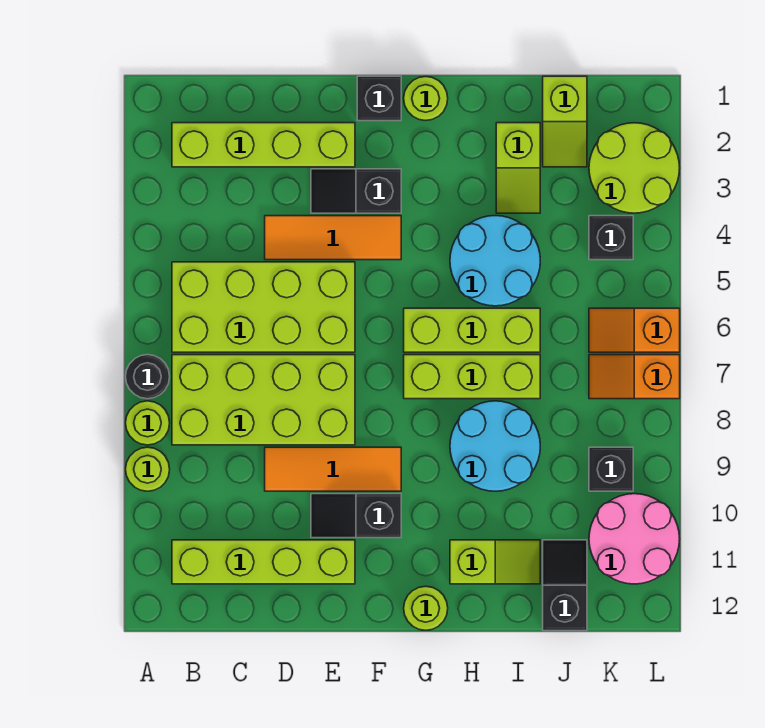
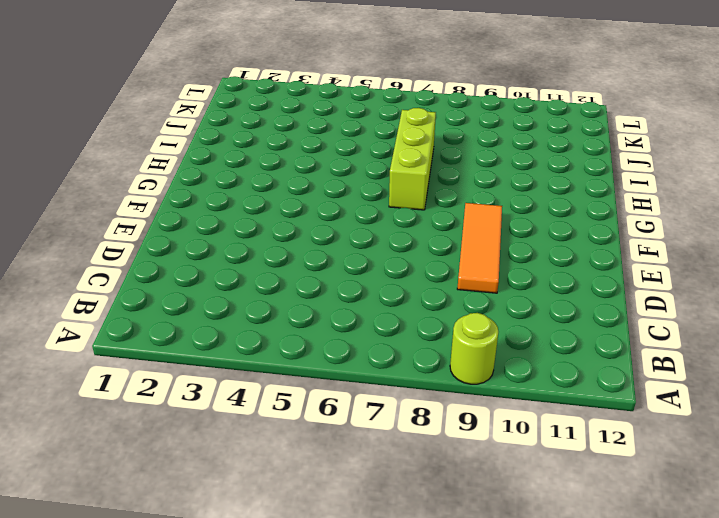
none -> black round brick A7 level 1
none -> lime round brick A8 level 1
none -> lime brick B2:E2 level 1

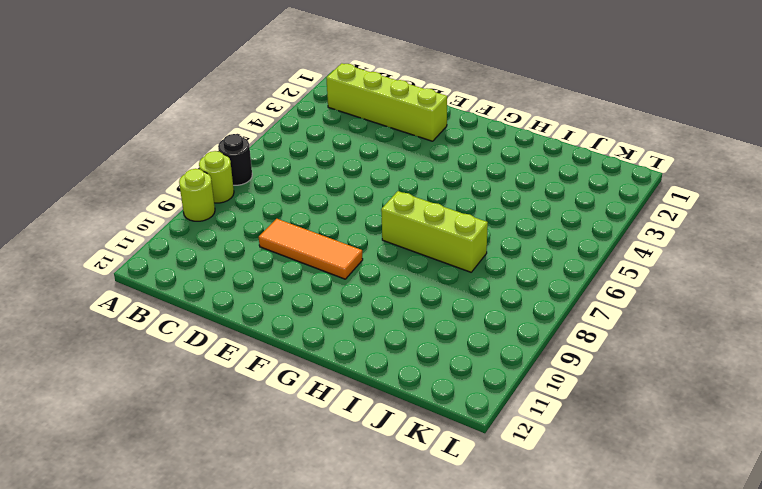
none -> lime brick B5:E6 level 1
none -> lime brick B7:E8 level 1
none -> lime brick B11:E11 level 1

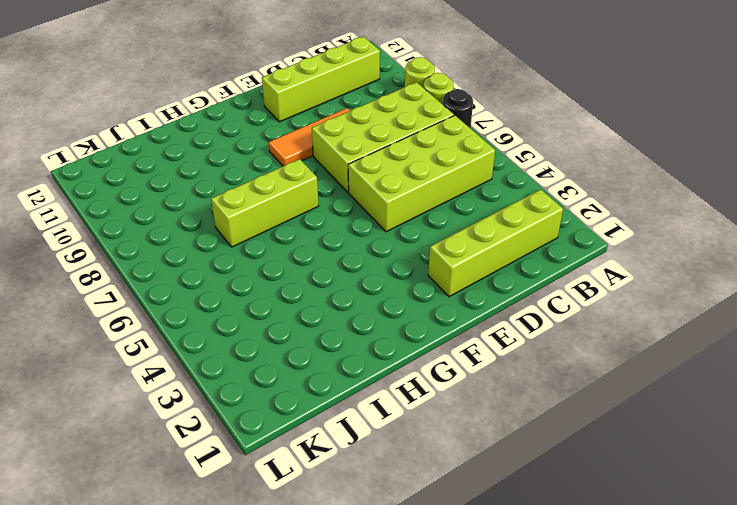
none -> orange tile D4:F4 level 1
none -> black slope E3:F3 level 1 top F
none -> black slope E10:F10 level 1 top F

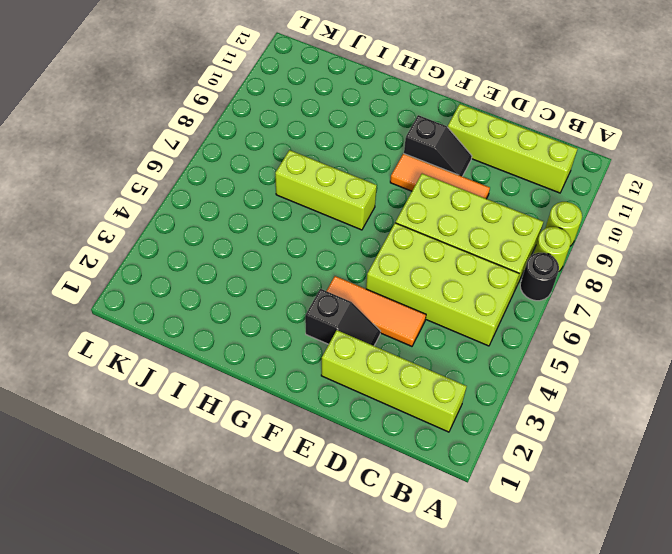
none -> black brick F1 level 1
none -> lime round brick G1 level 1
none -> lime brick G6:I6 level 1

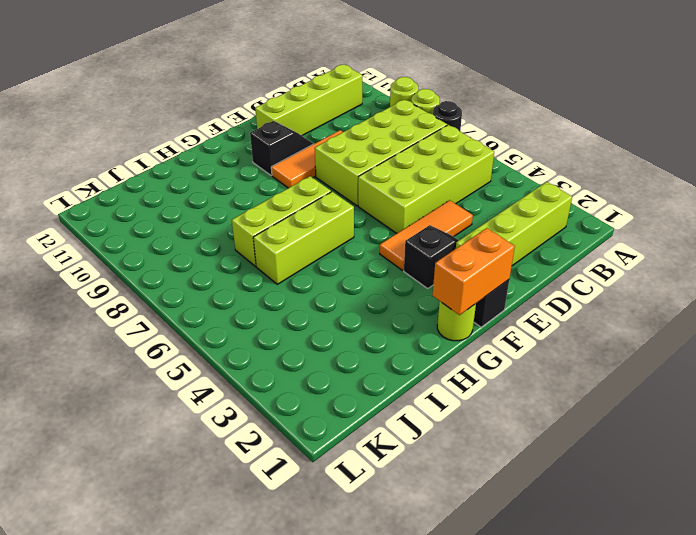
orange brick F1:G1 level 2 -> none
none -> lime round brick G12 level 1
none -> cyan round brick H4:I5 level 1
none -> cyan round brick H8:I9 level 1

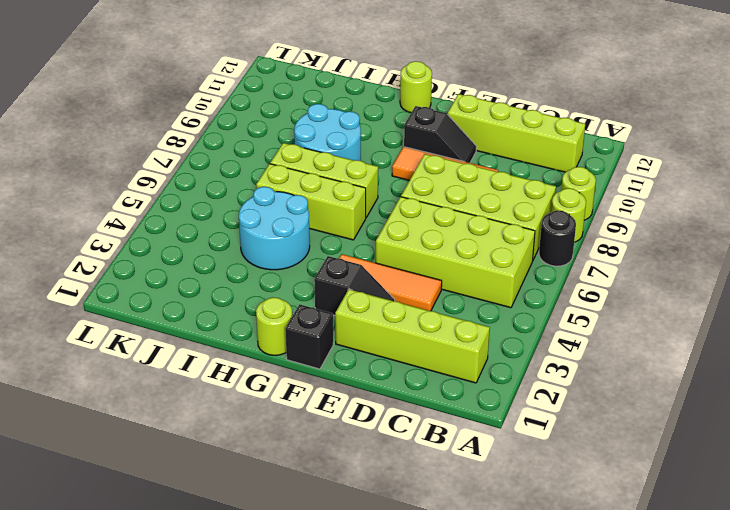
none -> lime slope H11:I11 level 1 top H
none -> lime slope I2:I3 level 1 top 2
none -> lime slope J1:J2 level 1 top 1

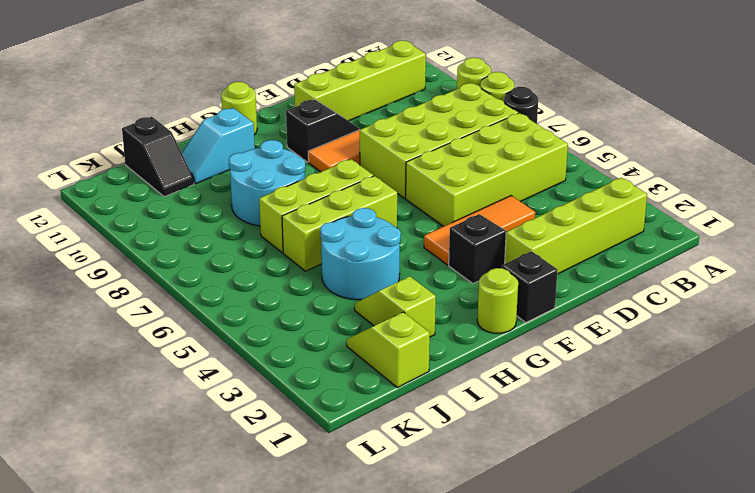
cyan slope H11:I11 level 1 top H -> lime slope H11:I11 level 1 top H
none -> lime round brick K2:L3 level 1
none -> black brick K4 level 1
none -> orange slope K6:L6 level 1 top L

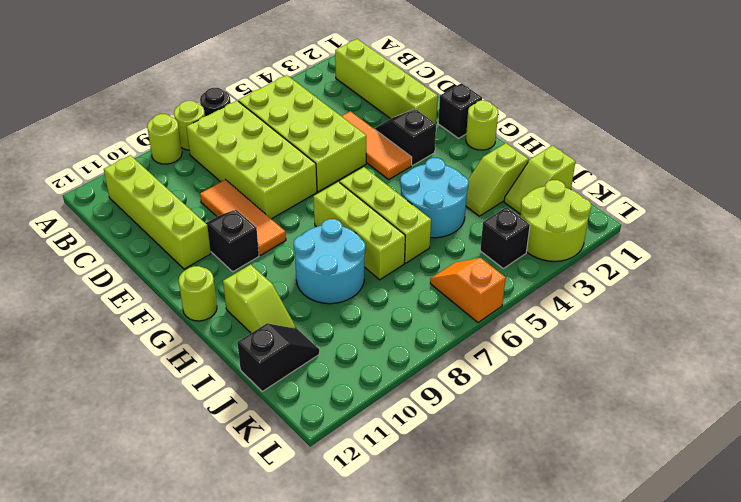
none -> orange slope K7:L7 level 1 top L
none -> black brick K9 level 1
none -> pink round brick K10:L11 level 1

